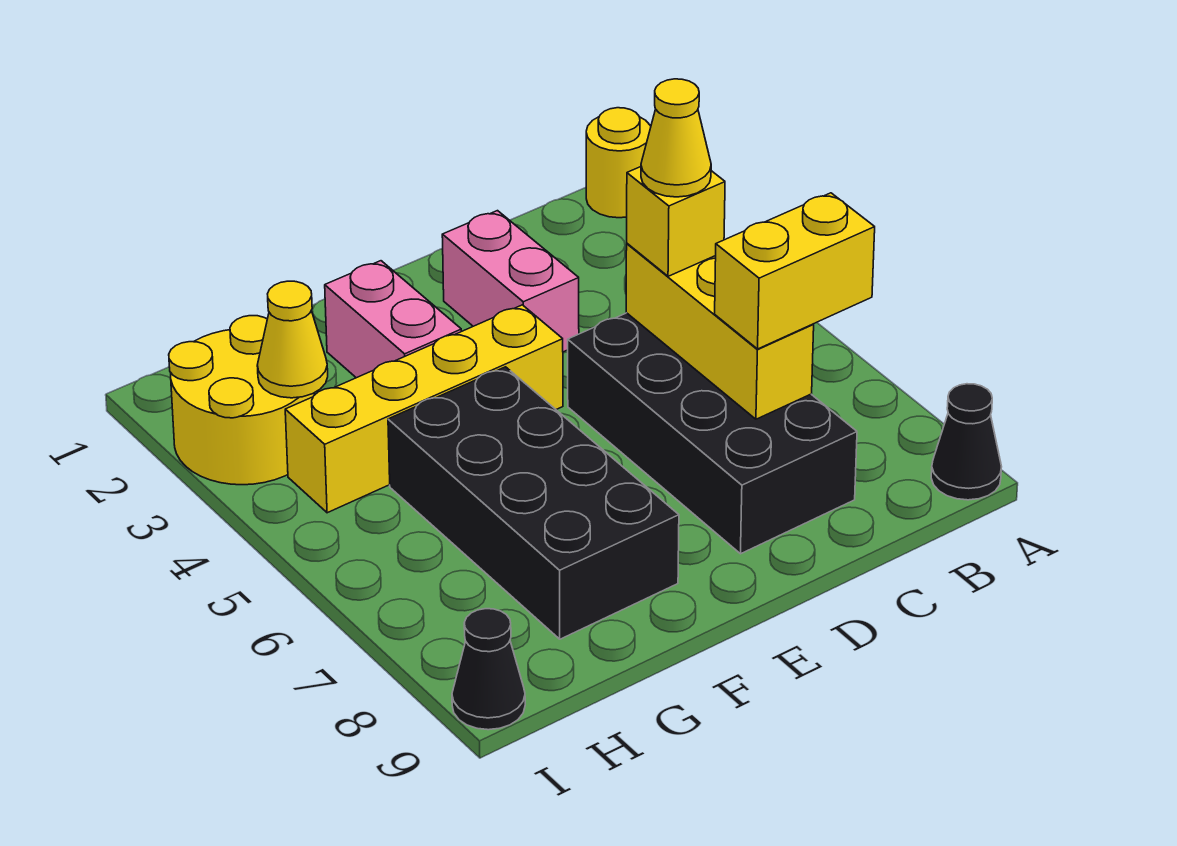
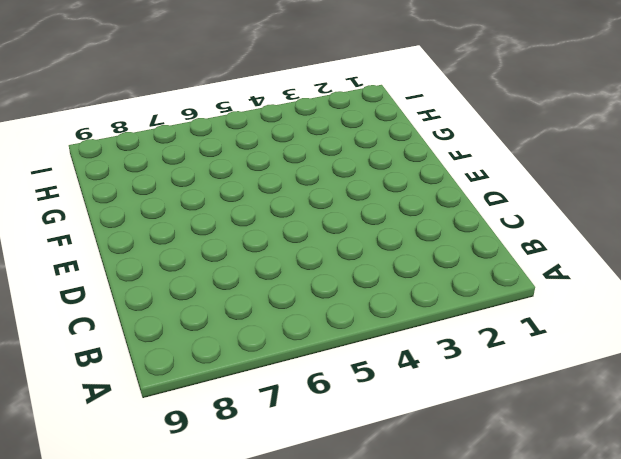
none -> yellow round brick A1 level 1
none -> black cone A9 level 1
none -> black brick C5:D8 level 1

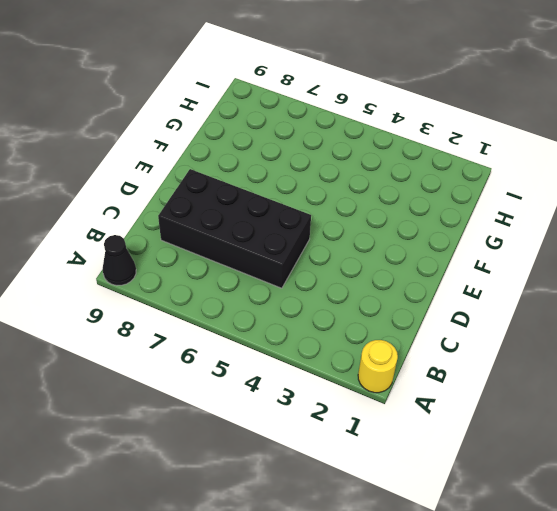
none -> pink brick D2:D3 level 1
none -> yellow brick E4:H4 level 1
none -> pink brick F2:F3 level 1

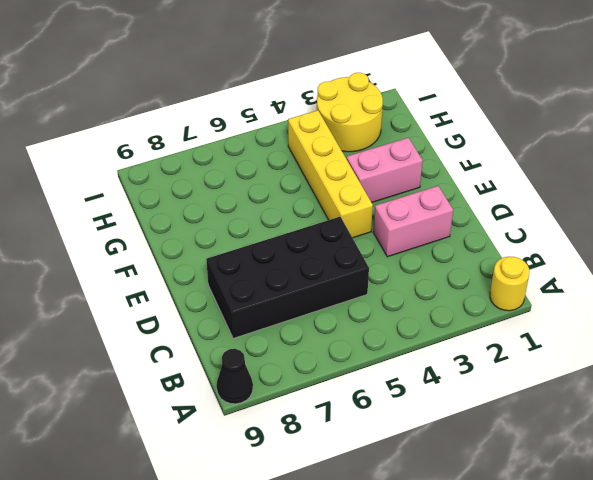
none -> black brick F5:G8 level 1
none -> black cone I9 level 1
none -> yellow brick C5:C7 level 2

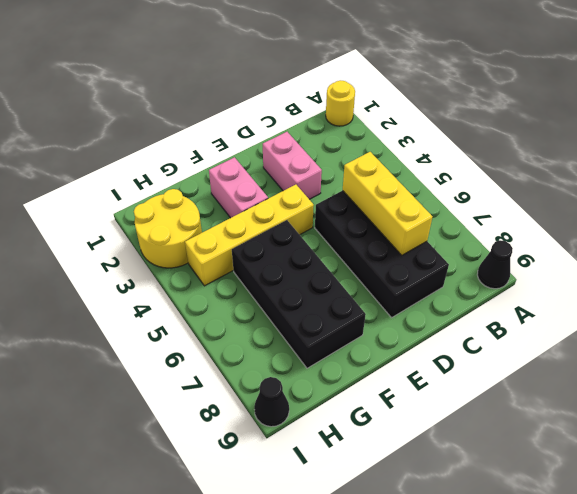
none -> yellow cone H3 level 2
none -> yellow brick B7:C7 level 3
none -> yellow brick C5 level 3

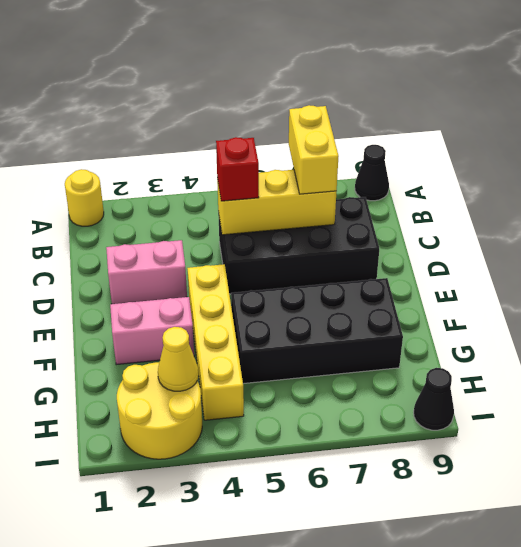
red brick C5 level 3 -> yellow brick C5 level 3
none -> yellow cone C5 level 4

